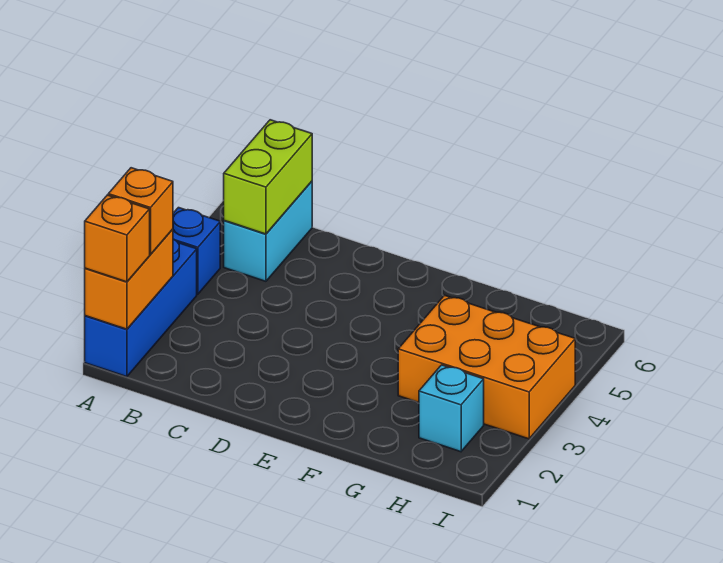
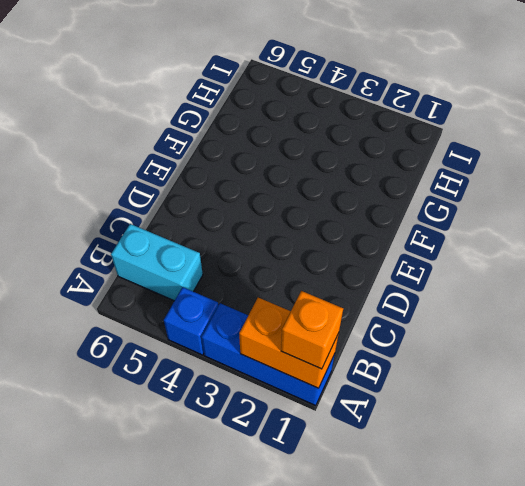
none -> orange brick G3:I4 level 1
none -> cyan brick H2 level 1

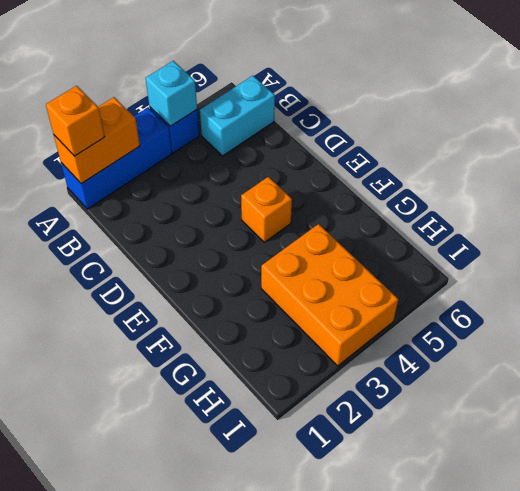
cyan brick A4 level 2 -> cyan brick H2 level 1
orange brick E4 level 1 -> orange brick A2 level 3
none -> lime brick B5:B6 level 2

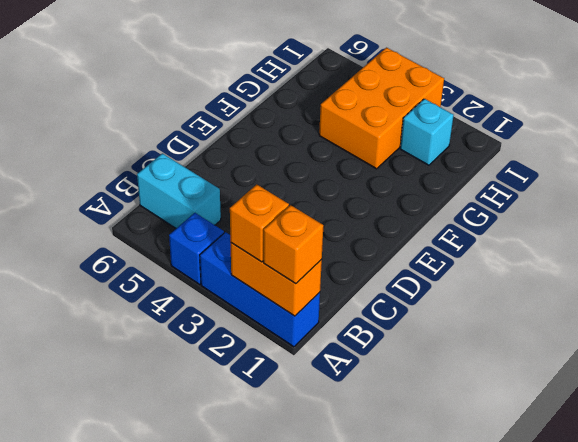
none -> lime brick B5:B6 level 2

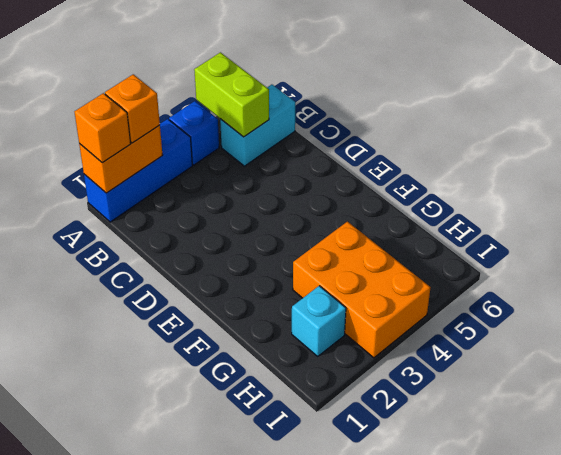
lime brick A5:B5 level 2 -> lime brick B5:B6 level 2

